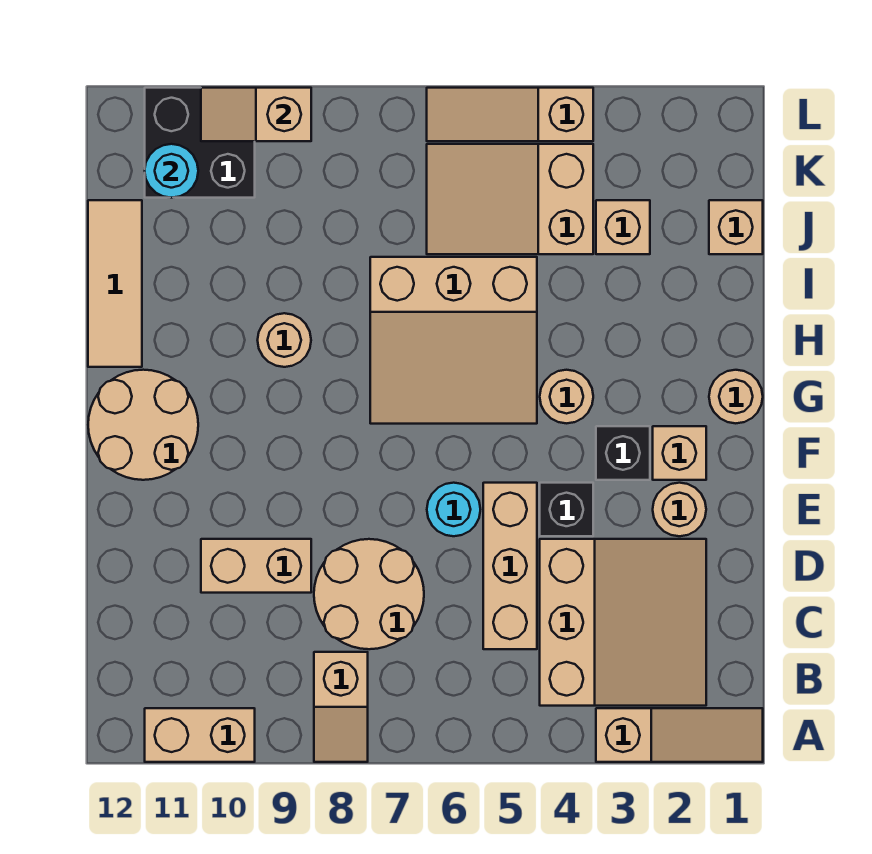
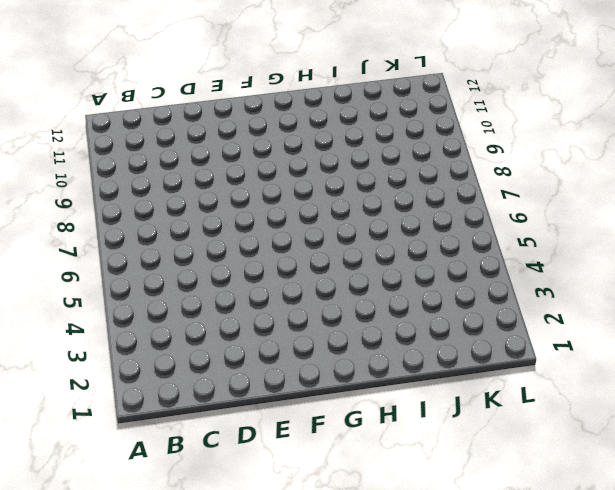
none -> tan slope A1:A3 level 1 top 3
none -> tan slope A8:B8 level 1 top B
none -> tan brick A10:A11 level 1

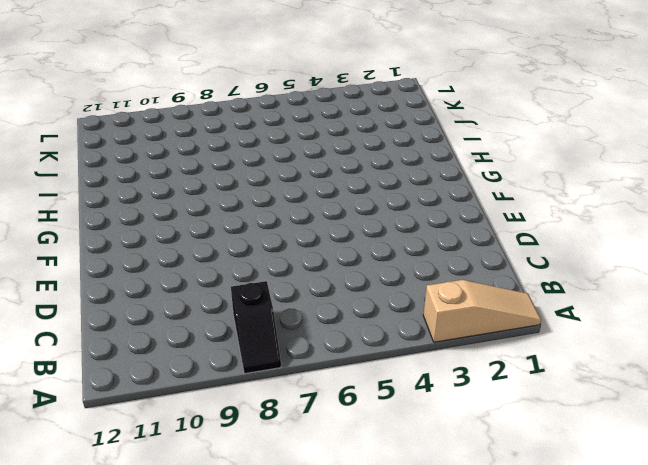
black slope A8:B8 level 1 top B -> tan slope A8:B8 level 1 top B
none -> tan brick A10:A11 level 1
none -> tan slope B2:D4 level 1 top 4
none -> tan brick C5:E5 level 1

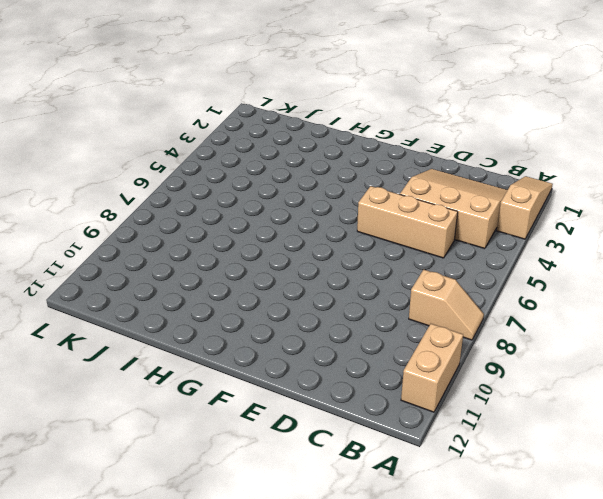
none -> tan round brick C7:D8 level 1
none -> tan brick D9:D10 level 1
none -> tan round brick E2 level 1

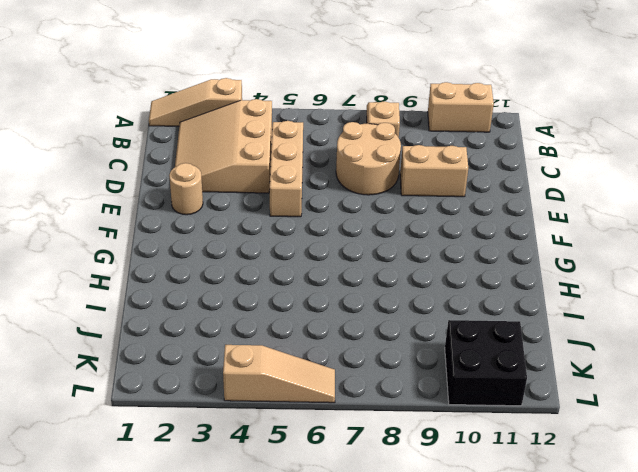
none -> black brick E4 level 1
none -> cyan round brick E6 level 1
none -> tan brick F2 level 1

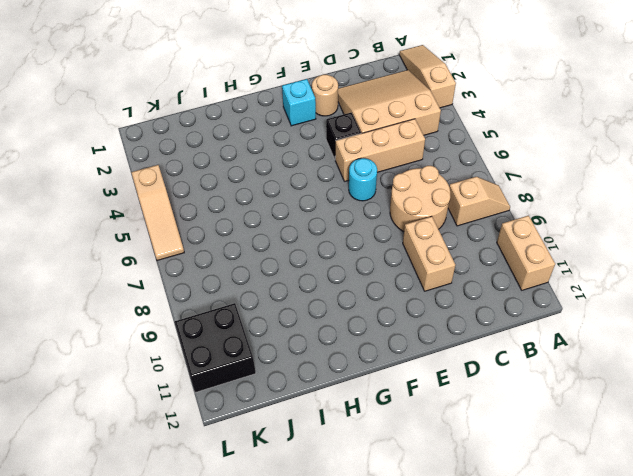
cyan brick F2 level 1 -> tan brick F2 level 1
none -> black brick F3 level 1
none -> tan round brick F11:G12 level 1
none -> tan round brick G1 level 1

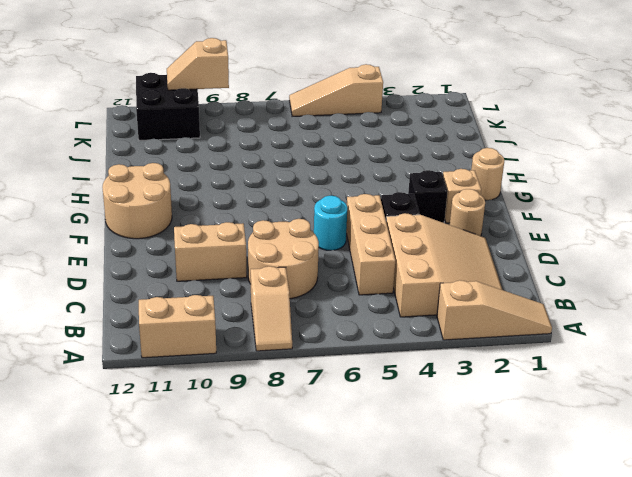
none -> tan round brick G4 level 1
none -> tan slope G5:I7 level 1 top I
none -> tan round brick H9 level 1

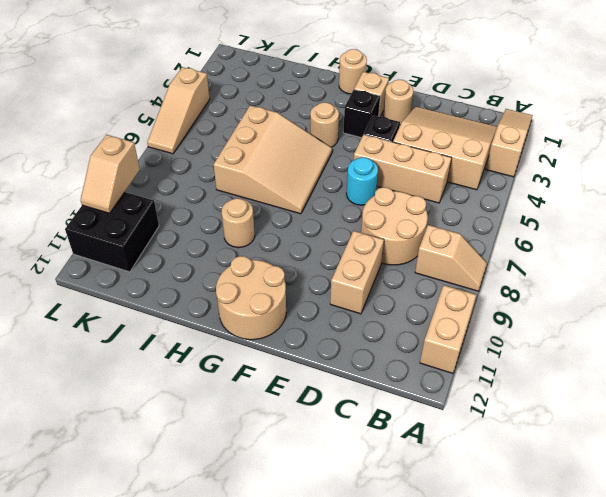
none -> tan tile H12:J12 level 1
none -> tan brick J1 level 1
none -> tan brick J3 level 1

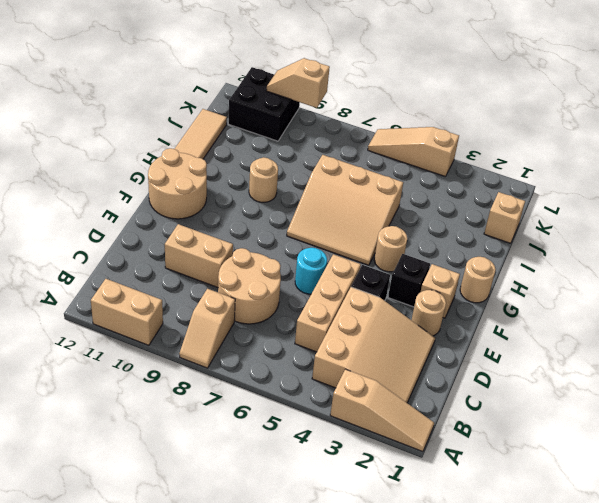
none -> tan brick J3 level 1
none -> tan slope J4:K6 level 1 top 4
none -> cyan round brick K11 level 2

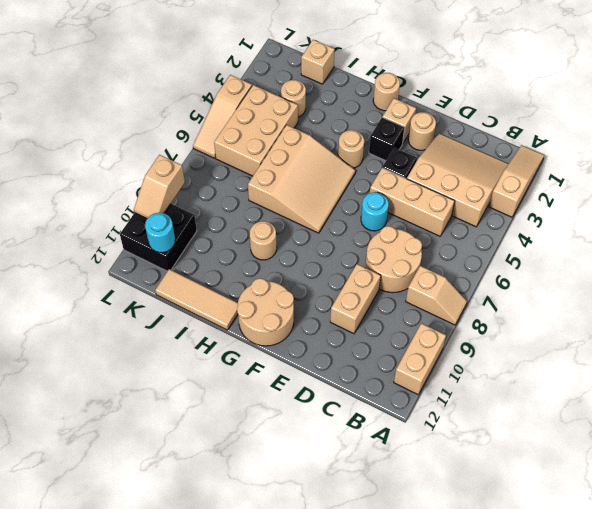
tan round brick J3 level 1 -> tan brick J3 level 1
tan brick J4:K6 level 1 -> tan slope J4:K6 level 1 top 4

